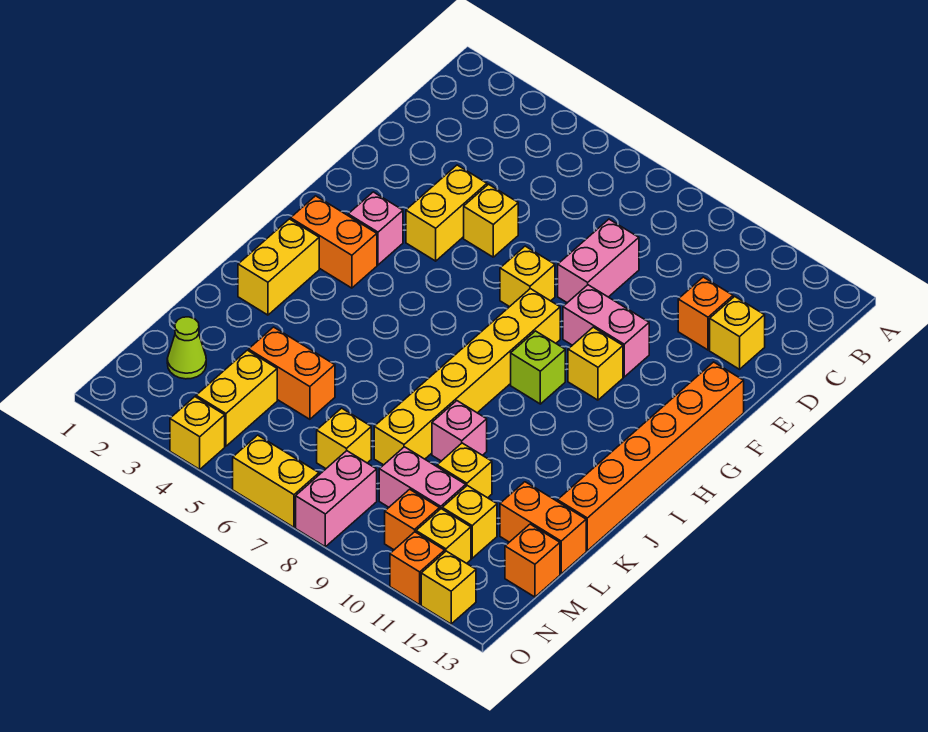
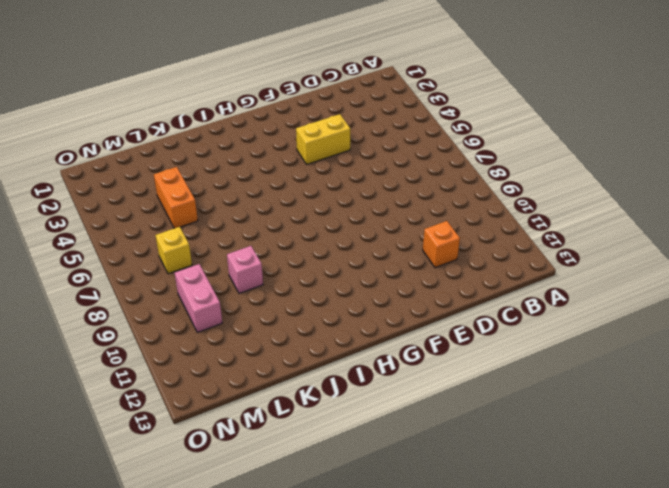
none -> pink brick D8:E8 level 1
none -> yellow brick D12 level 1
none -> yellow brick E5 level 1
none -> yellow brick F7 level 1

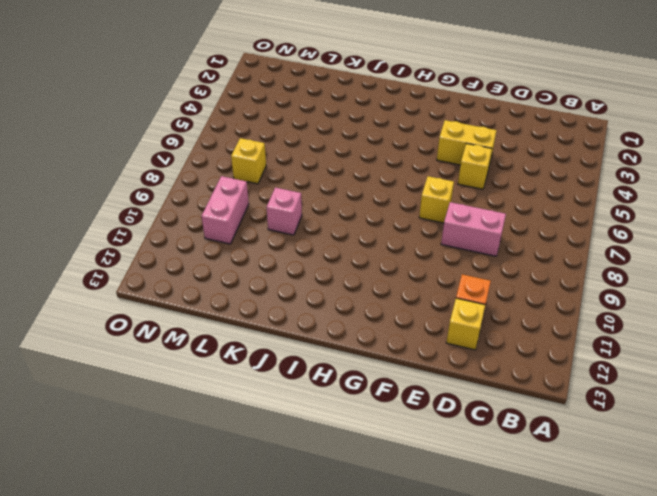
none -> pink brick F9:F10 level 1
none -> orange brick F13:K13 level 1
none -> pink brick G3 level 1
none -> yellow brick G8:L8 level 1

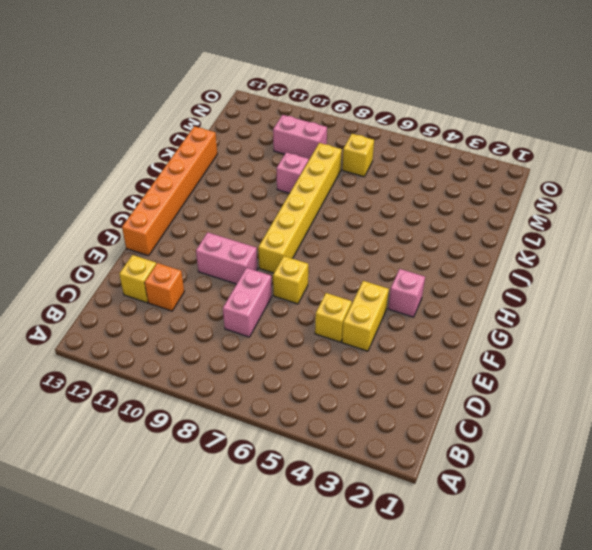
none -> yellow brick G10 level 1
none -> orange brick H2:H3 level 1
none -> lime brick H9 level 1
none -> yellow brick I2:J2 level 1

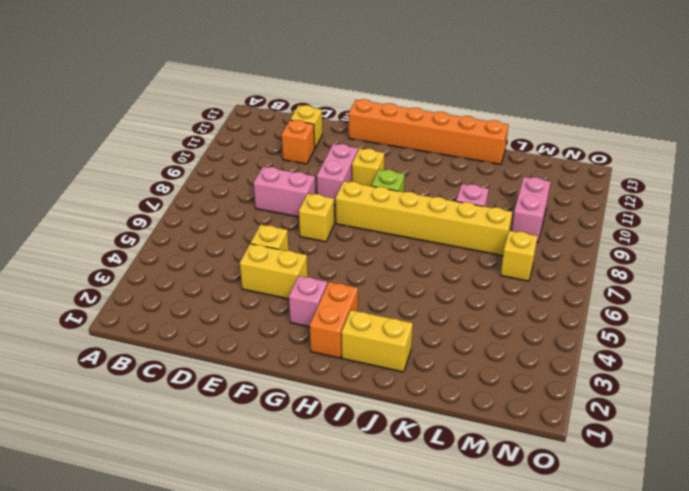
none -> orange brick L4:L5 level 1
none -> yellow brick L10 level 1
none -> orange brick L12:L13 level 1
none -> lime cone M2 level 1

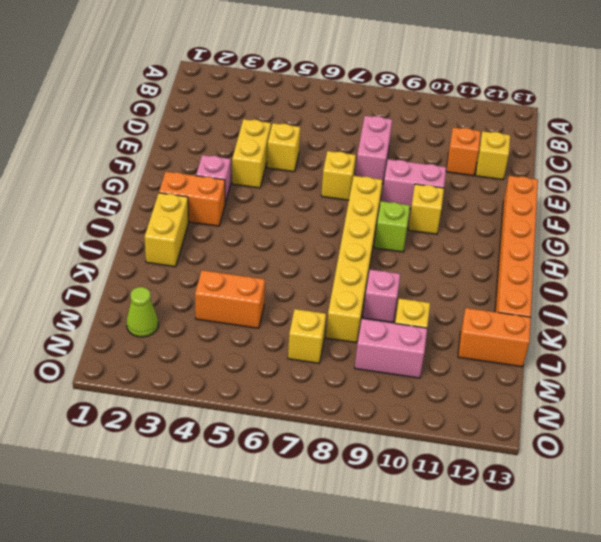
none -> yellow brick M4:N4 level 1
none -> yellow brick M11 level 1
none -> orange brick M13 level 1
none -> pink brick N8:O8 level 1

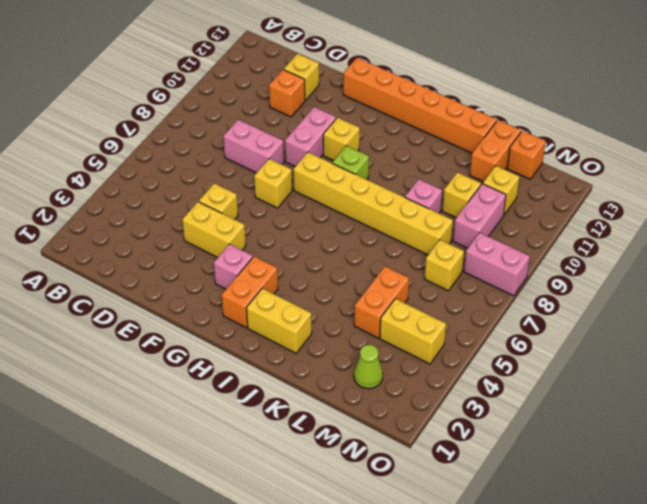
none -> orange brick N10 level 1
none -> yellow brick N11 level 1
none -> yellow brick O4 level 1
none -> yellow brick O6:O7 level 1

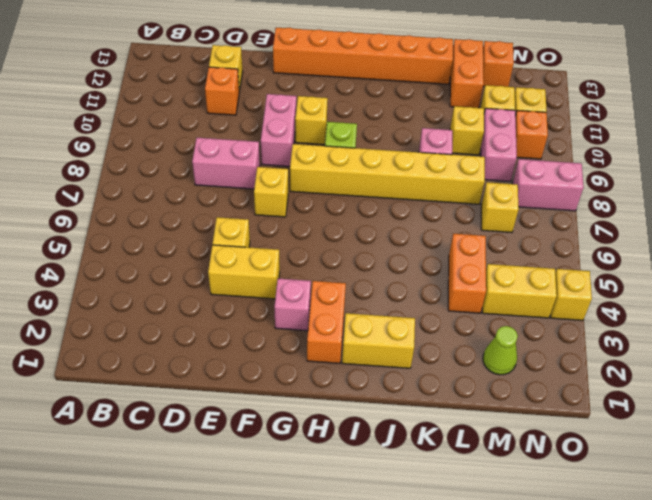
none -> yellow brick O6:O7 level 1
none -> orange brick O11 level 1
none -> yellow brick O12 level 1

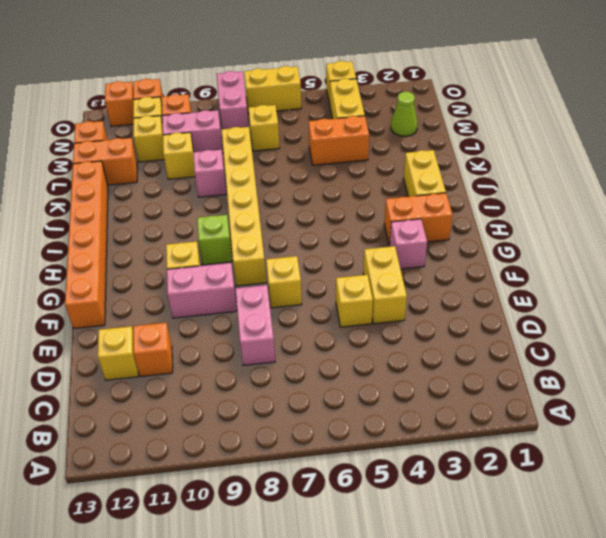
orange brick O12 level 1 -> yellow brick O12 level 1

